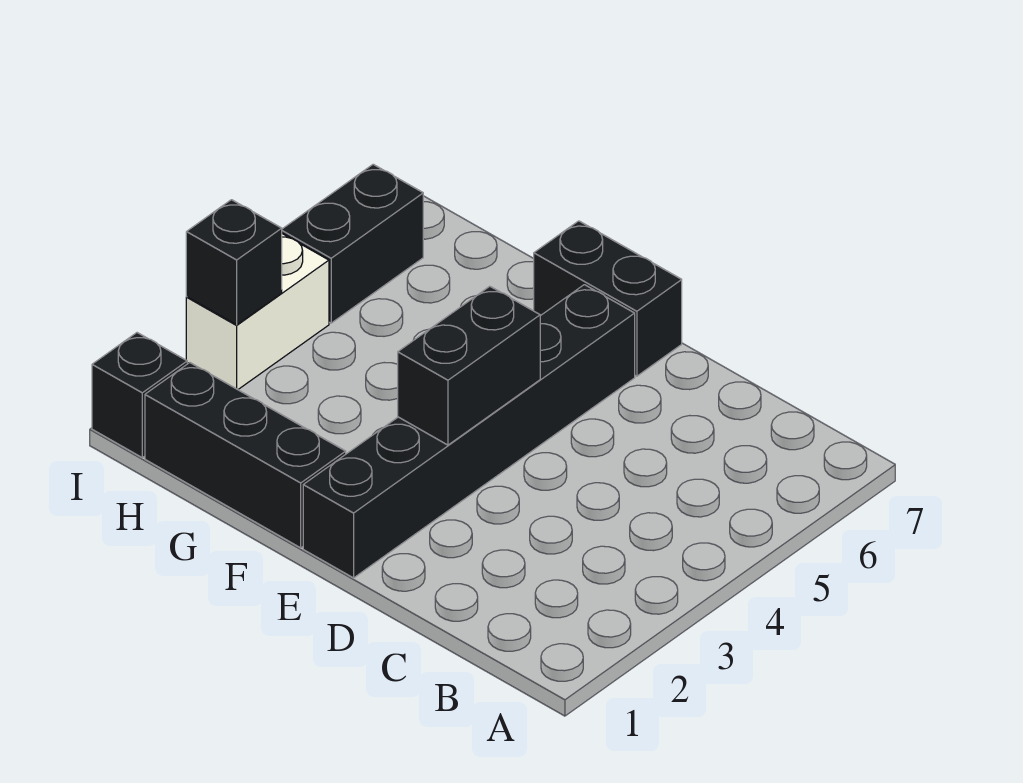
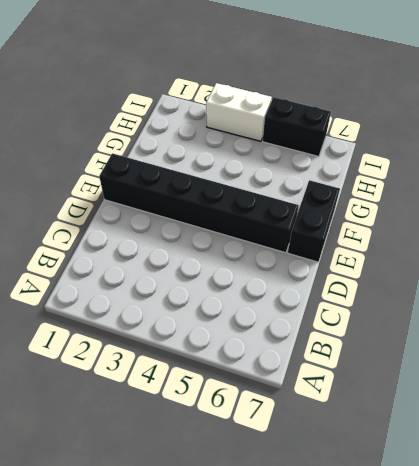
none -> black brick F1:H1 level 1
none -> black brick I1 level 1

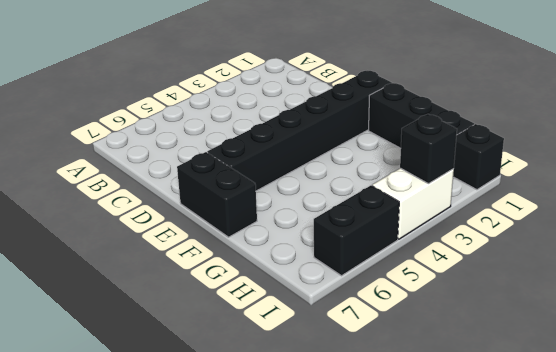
none -> black brick E3:E4 level 2

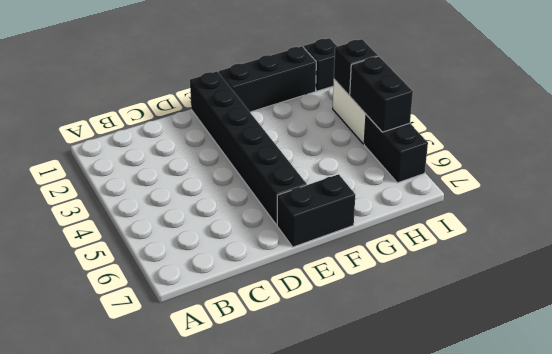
black brick I4:I5 level 2 -> black brick E3:E4 level 2

